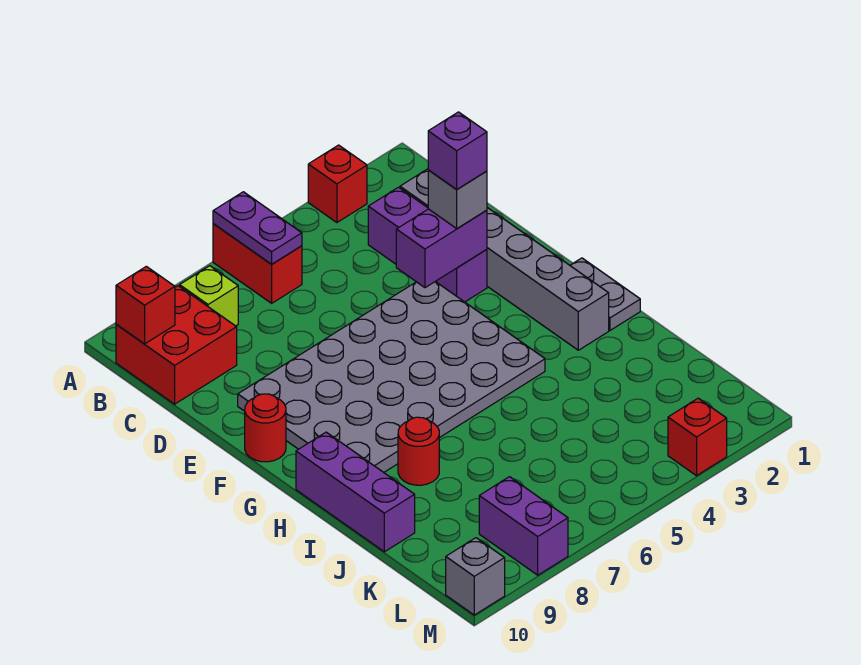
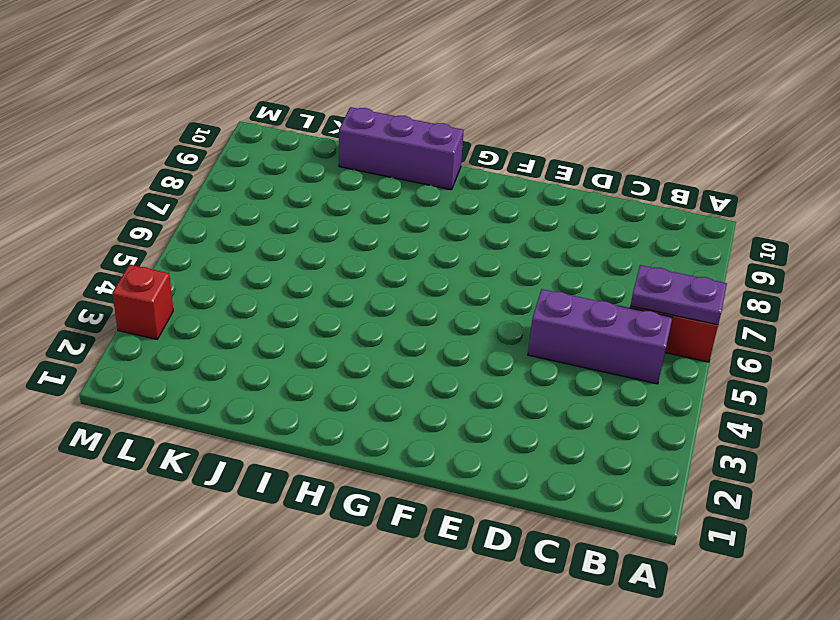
purple brick B5:D5 level 1 -> purple brick C3:E3 level 1
none -> red brick A3 level 1
none -> lime brick B8 level 1
none -> red brick B9:C10 level 1

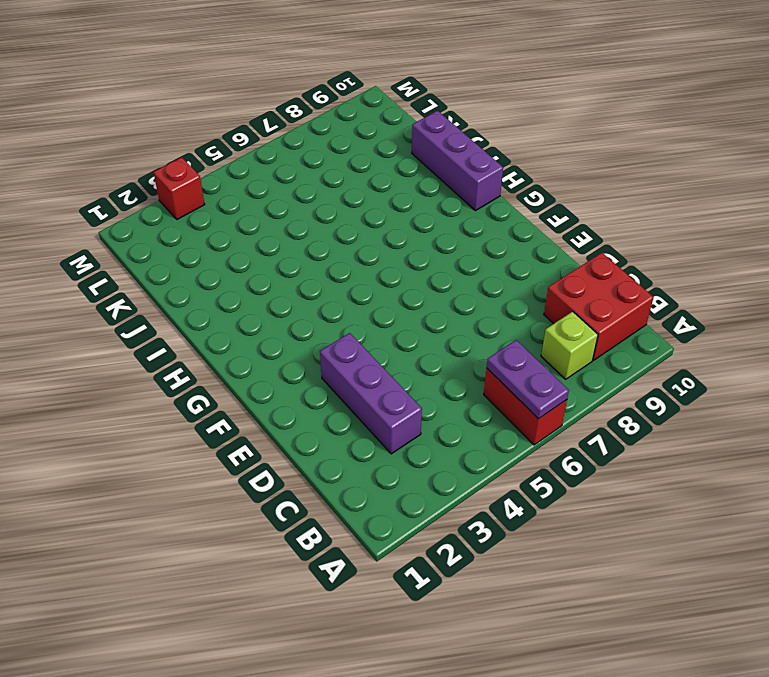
none -> red brick A3 level 1
none -> grey brick C2:H2 level 1
none -> grey plate E4:H9 level 1

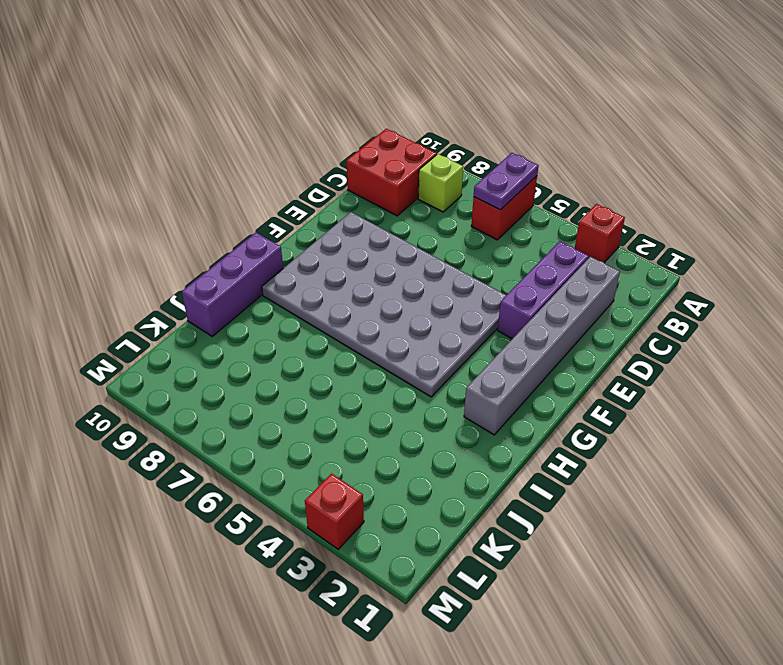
none -> red round brick F10 level 1
none -> grey plate G1:H1 level 1
none -> red round brick I8 level 1

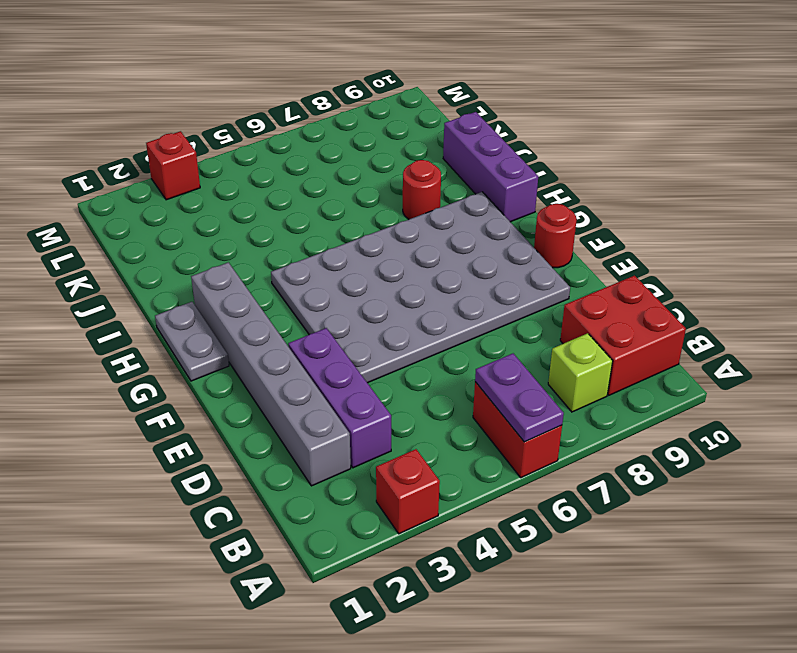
none -> purple brick L8:M8 level 1
none -> grey brick M10 level 1
none -> red brick B10 level 2

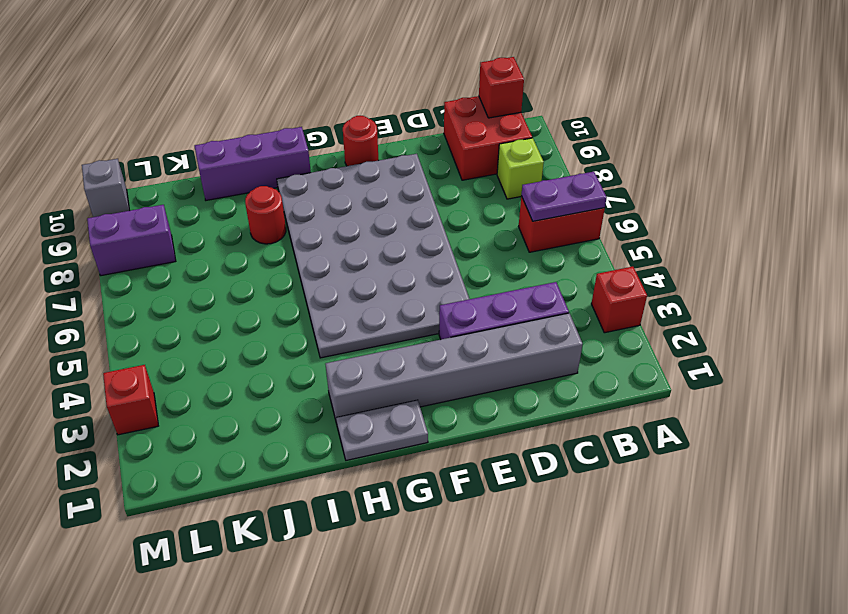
none -> purple brick E3:E4 level 2
none -> grey brick E3 level 3
none -> purple brick E3 level 4

